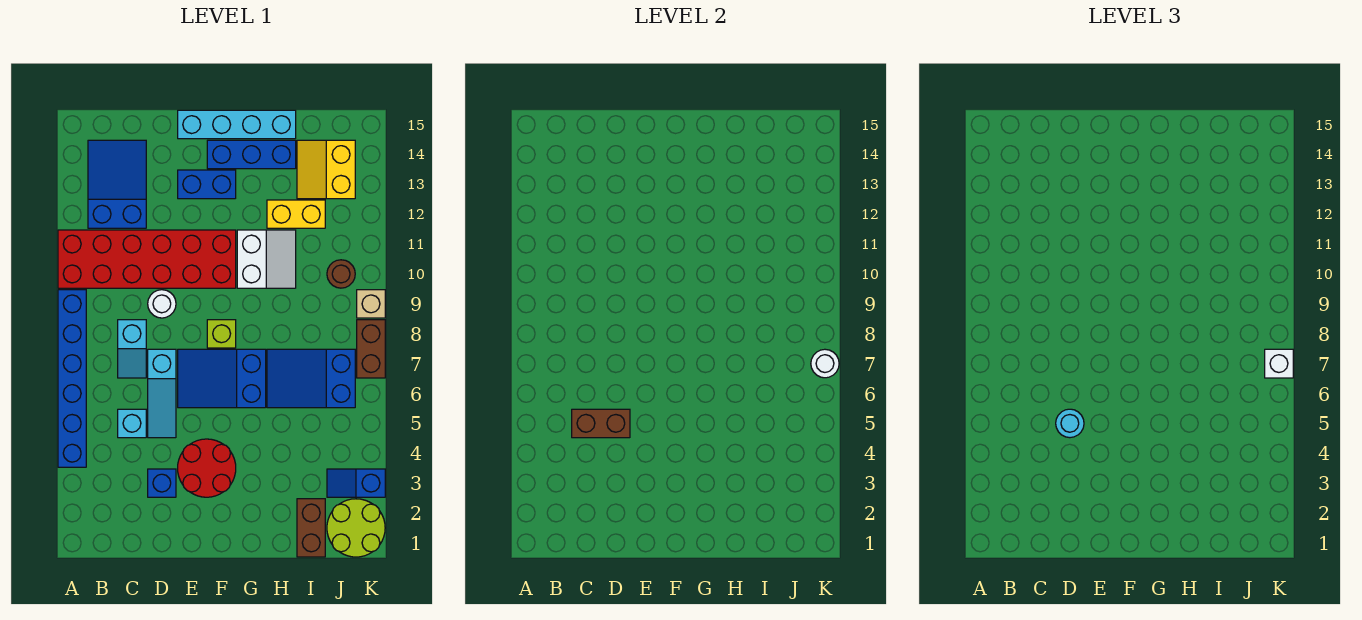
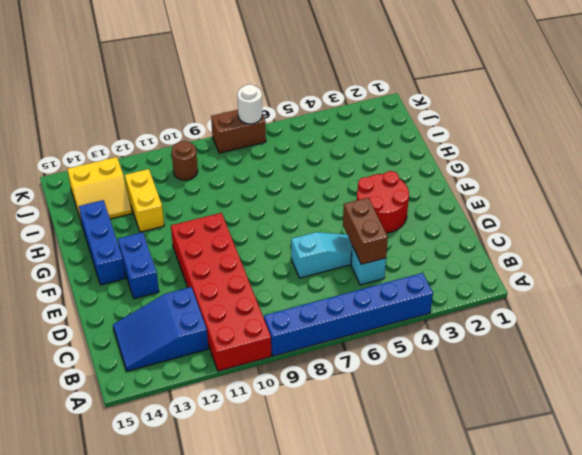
none -> cyan slope C7:C8 level 1 top 8
none -> blue brick D3 level 1
none -> white round brick D9 level 1

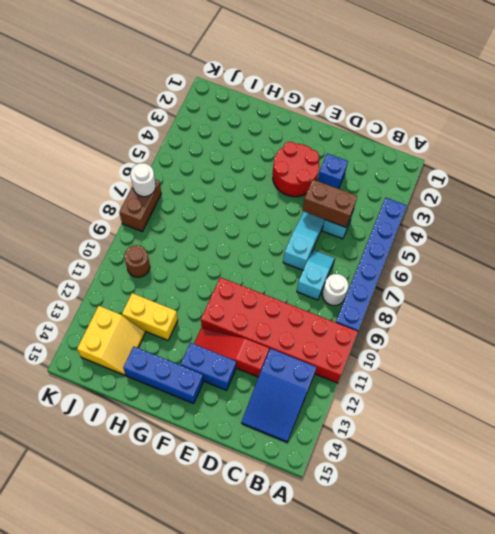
white round brick B8 level 1 -> white round brick D9 level 1
red slope D12:F12 level 1 top D -> none
none -> blue slope E6:G7 level 1 top G
none -> cyan brick E15:H15 level 1
none -> lime brick F8 level 1

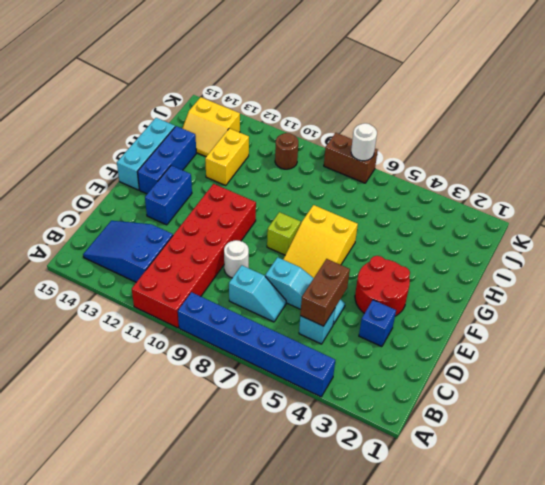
yellow slope E6:G7 level 1 top G -> blue slope E6:G7 level 1 top G
cyan brick F15:H15 level 1 -> cyan brick E15:H15 level 1
none -> white slope G10:H11 level 1 top G
none -> blue slope H6:J7 level 1 top J
none -> brown brick I1:I2 level 1

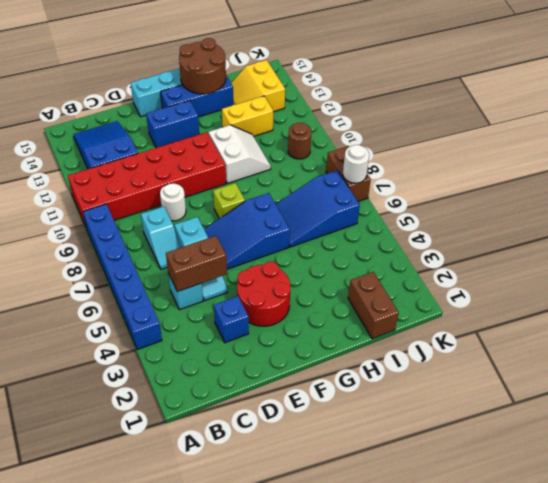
brown round brick G14:H15 level 2 -> none
none -> lime round brick J1:K2 level 1
none -> blue slope J3:K3 level 1 top K
none -> tan brick K9 level 1

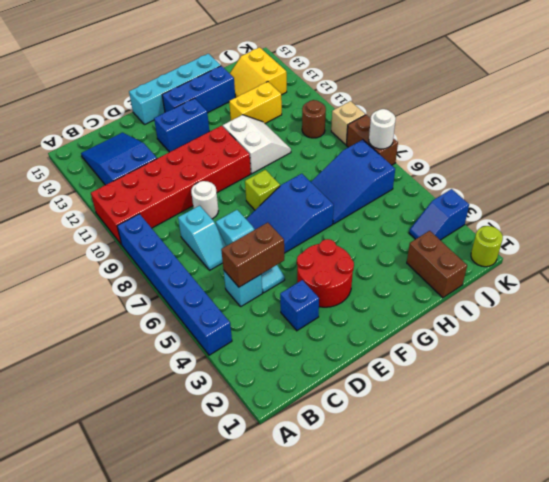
lime round brick K1 level 1 -> lime round brick J1:K2 level 1
none -> cyan round brick D5 level 3
none -> white brick K7 level 3

